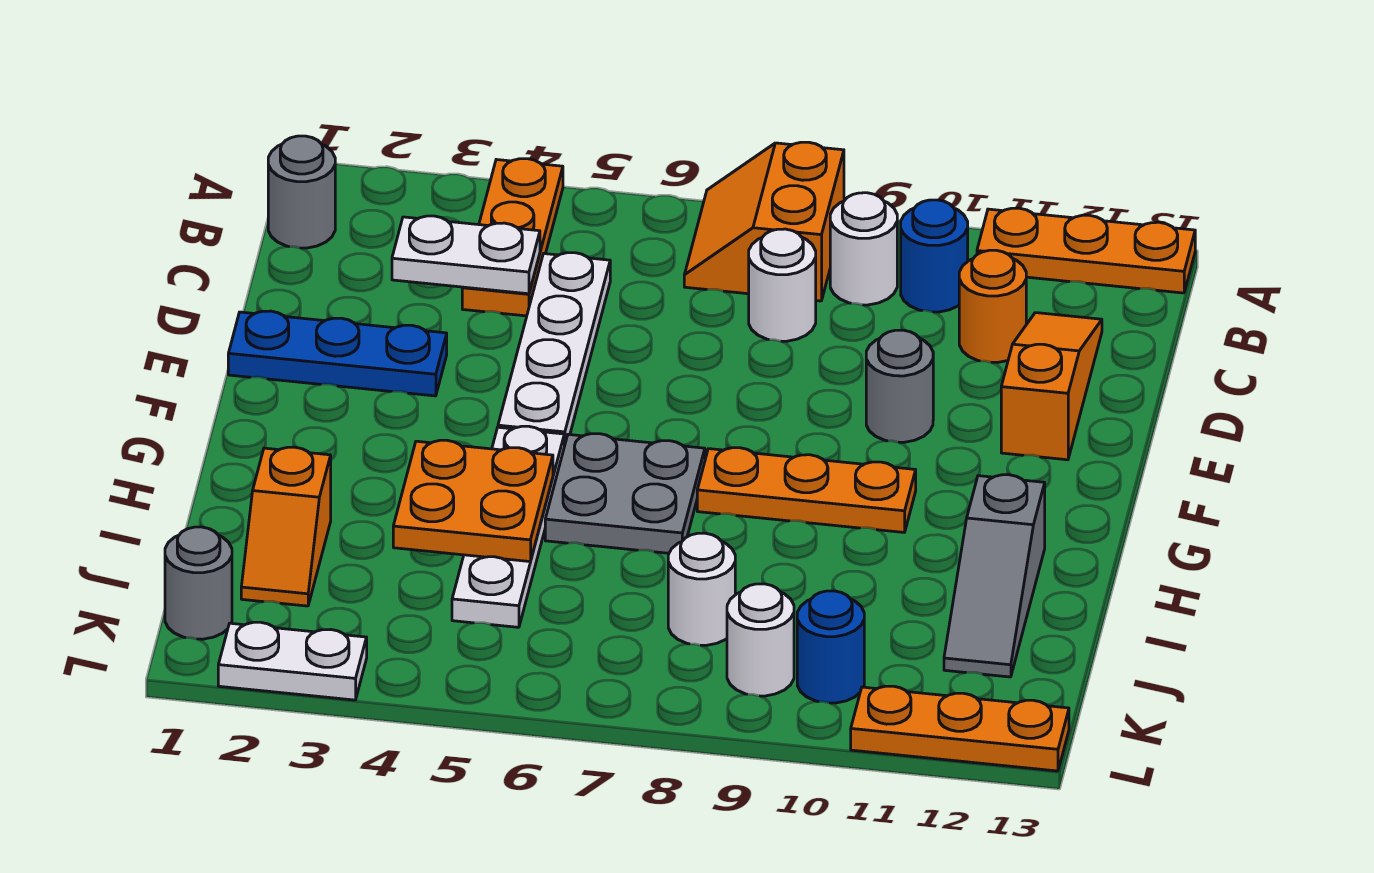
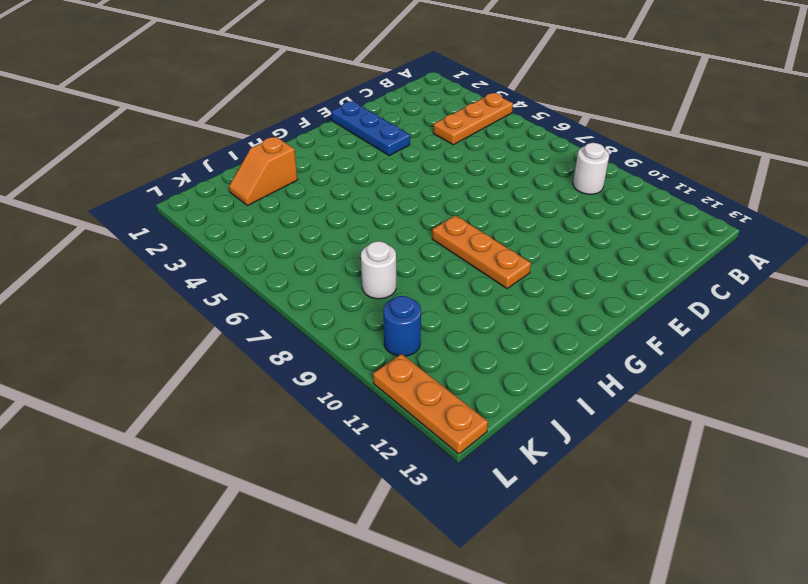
none -> orange slope A7:B8 level 1 top 8
none -> orange plate A11:A13 level 1
none -> grey round brick B1 level 1

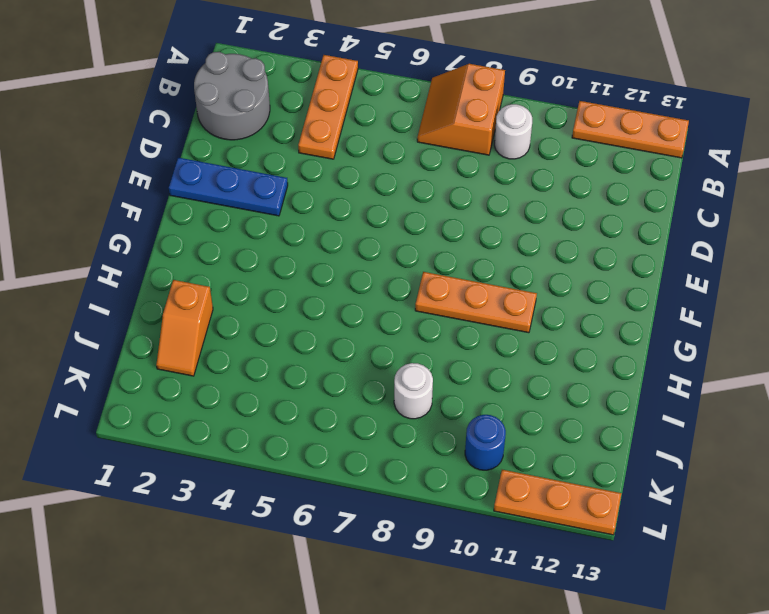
grey round brick B1:C2 level 1 -> grey round brick B1 level 1
none -> blue round brick B10 level 1
none -> white plate C5:F5 level 1
none -> white round brick C8 level 1

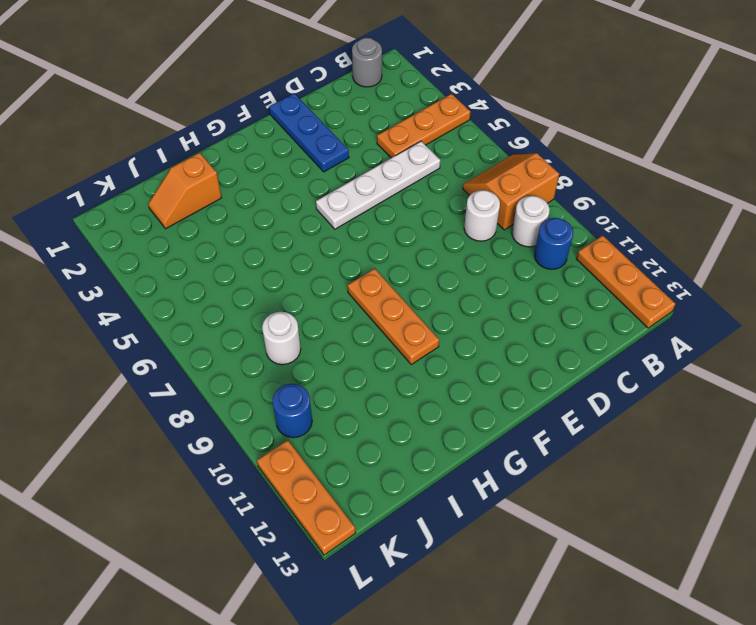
none -> orange round brick C11 level 1
none -> orange slope C12:E12 level 1 top E
none -> grey round brick E10 level 1

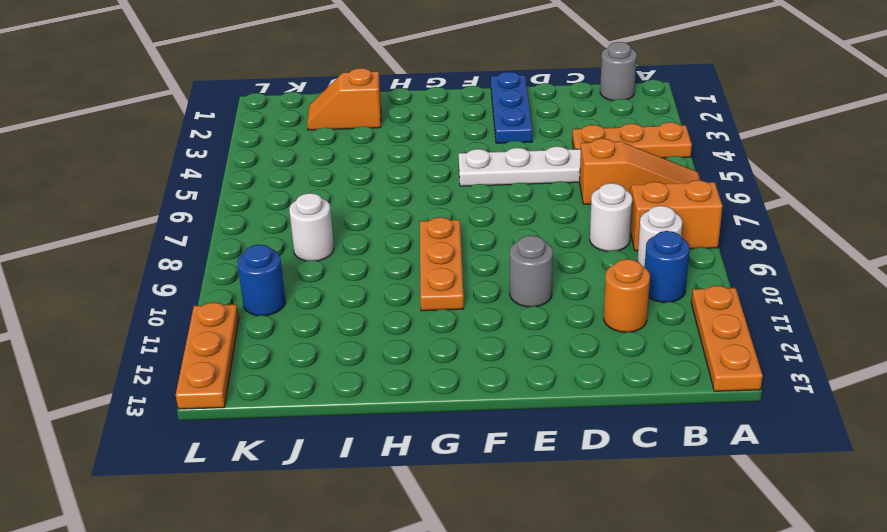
orange slope A6:C6 level 1 top C -> orange slope C12:E12 level 1 top E
none -> white plate G5:J5 level 1
none -> grey plate G6:H7 level 1
none -> grey slope H12:J12 level 1 top H

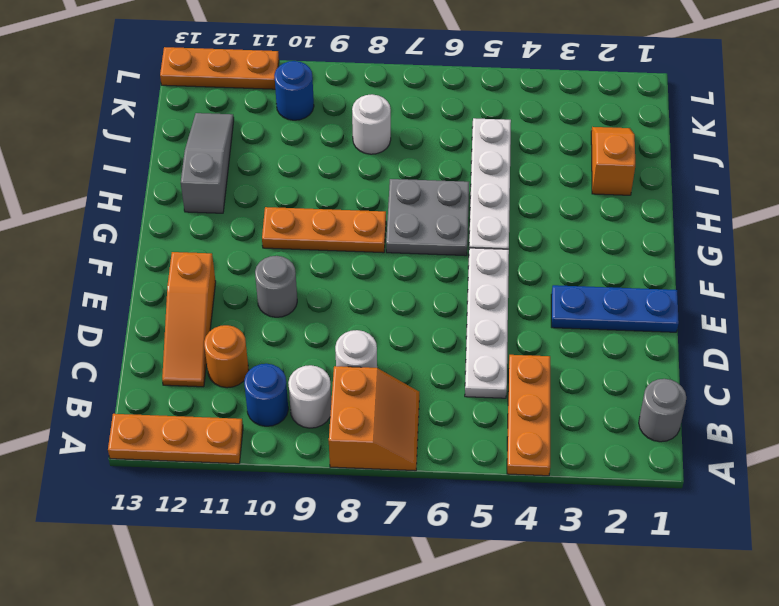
none -> grey round brick K1 level 1
none -> white round brick K9 level 1
none -> white plate L2:L3 level 1

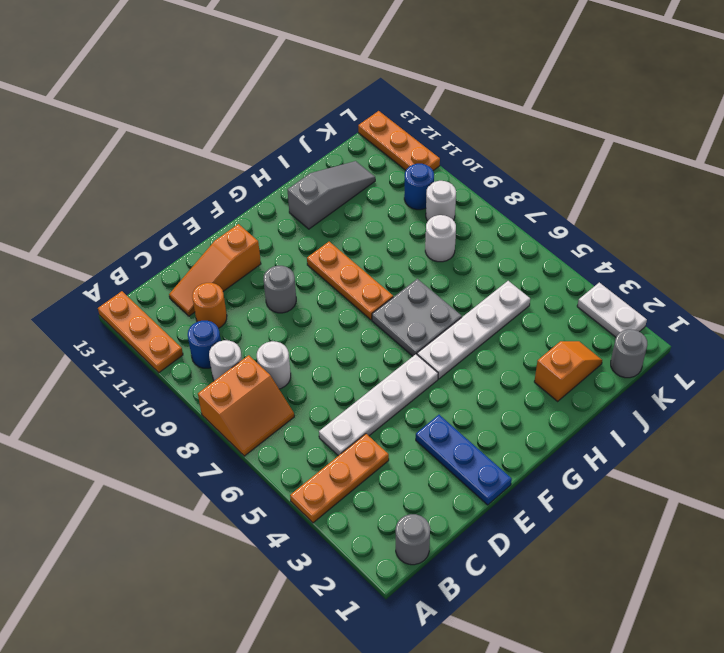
none -> white plate C3:C4 level 2
none -> orange plate H4:I5 level 2

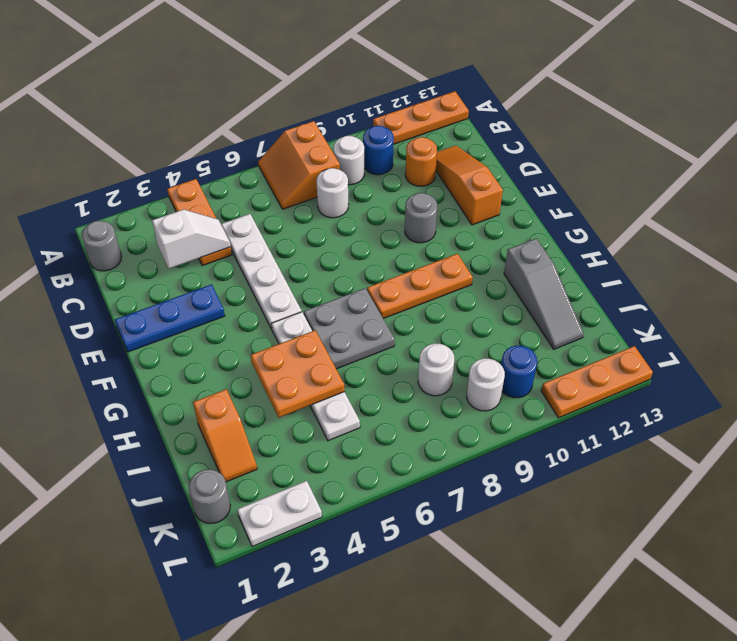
white slope C3:C4 level 2 top 3 -> white plate C3:C4 level 2

